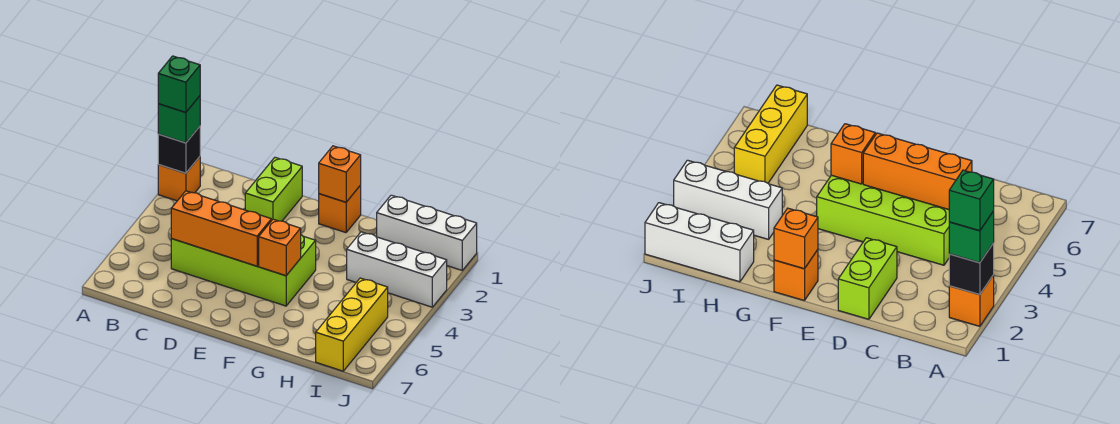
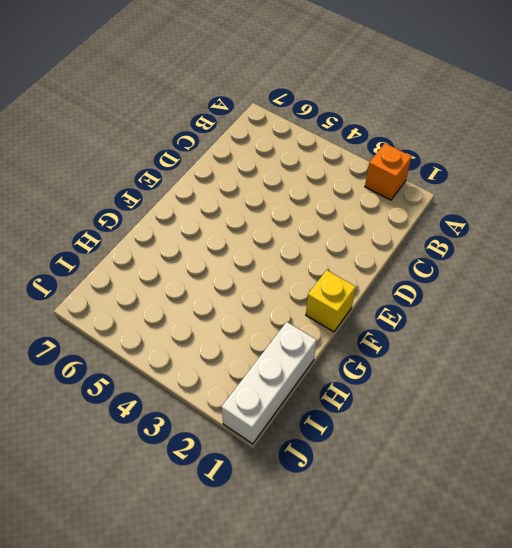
yellow brick F1 level 1 -> orange brick F1 level 1
none -> lime brick C4:F5 level 1
none -> lime brick D1:D2 level 1
none -> white brick H3:J3 level 1

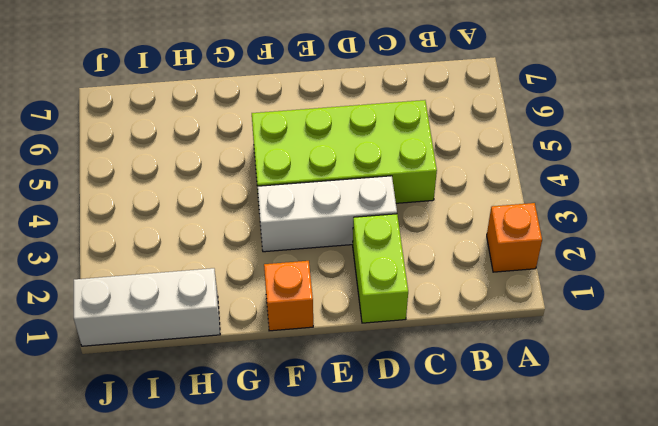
white brick D3:F3 level 1 -> white brick H3:J3 level 1
none -> yellow brick I5:I7 level 1
none -> black brick A2 level 2
none -> orange brick C5:E5 level 2

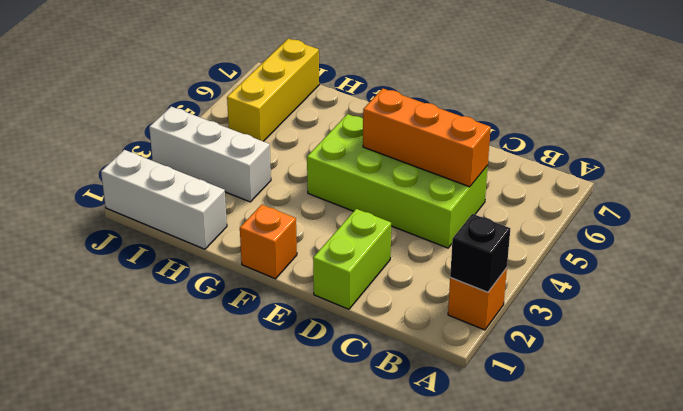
none -> orange brick F1 level 2
none -> orange brick F5 level 2
none -> green brick A2 level 3

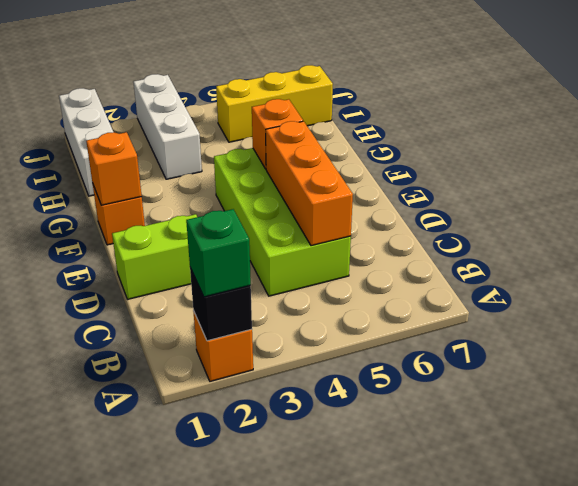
none -> green brick A2 level 4

